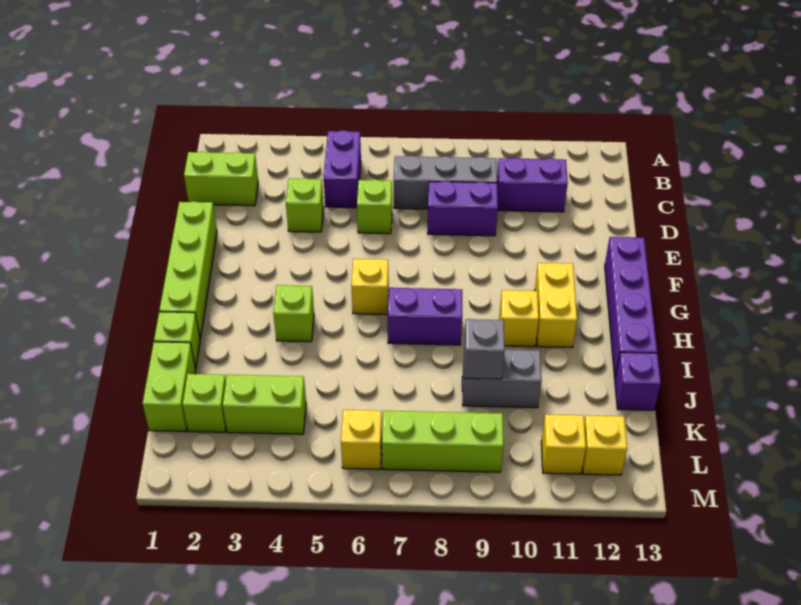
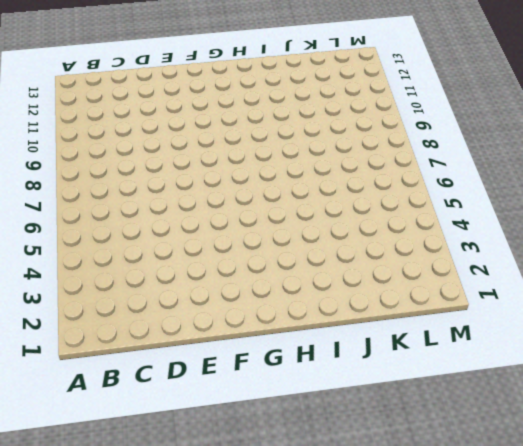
none -> purple brick B5:C5 level 1
none -> lime brick C1:C2 level 1
none -> grey brick C7:C9 level 1

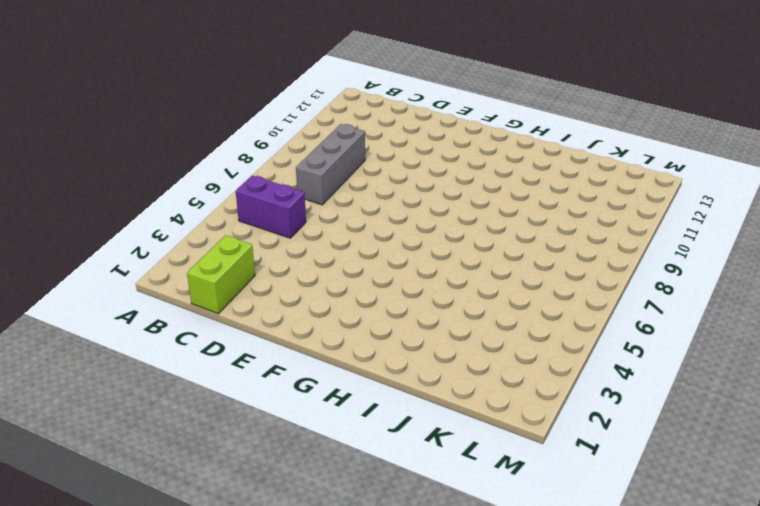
none -> purple brick C10:C11 level 1
none -> lime brick D4 level 1
none -> lime brick D6 level 1

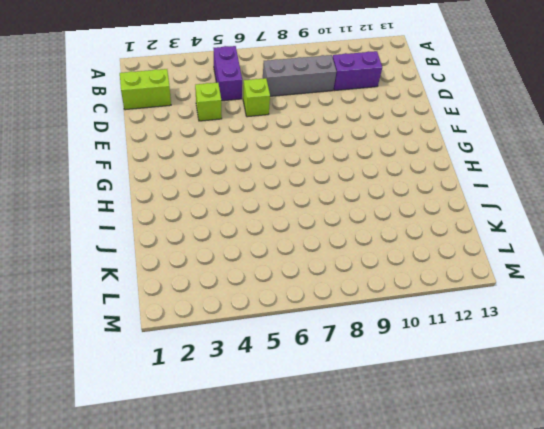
none -> purple brick D8:D9 level 1
none -> lime brick E1:H1 level 1
none -> purple brick F13:I13 level 1

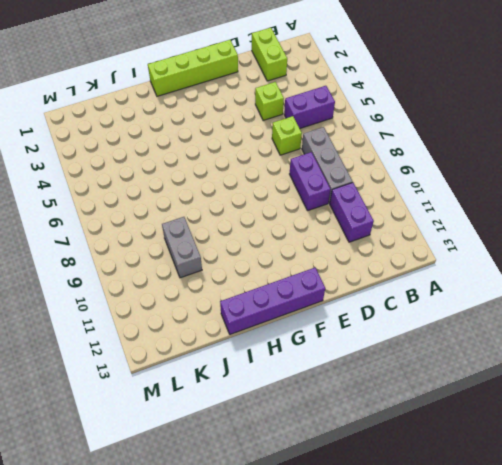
none -> yellow brick G6 level 1
none -> yellow brick G11:H11 level 1
none -> lime brick H4 level 1

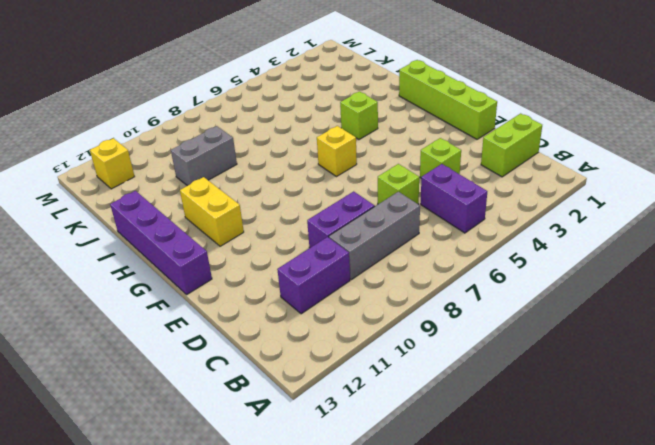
none -> purple brick H7:H8 level 1
none -> yellow brick H10 level 1
none -> lime brick I1 level 1

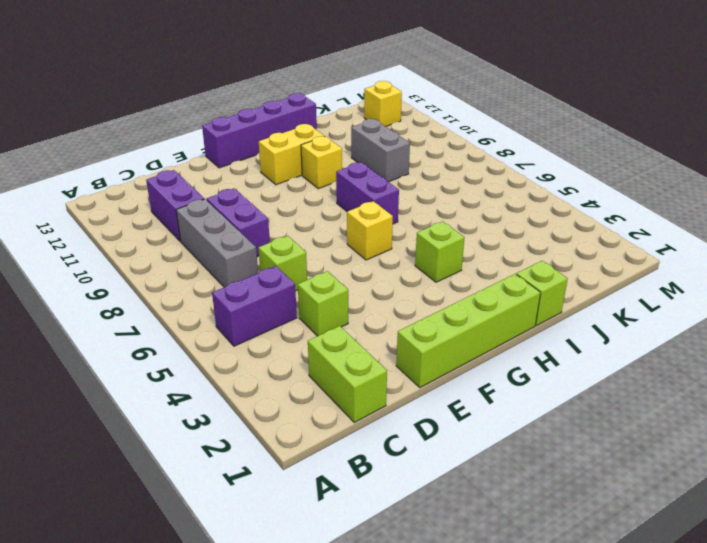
none -> lime brick J1:K1 level 1
none -> purple brick J13 level 1
none -> lime brick K2 level 1

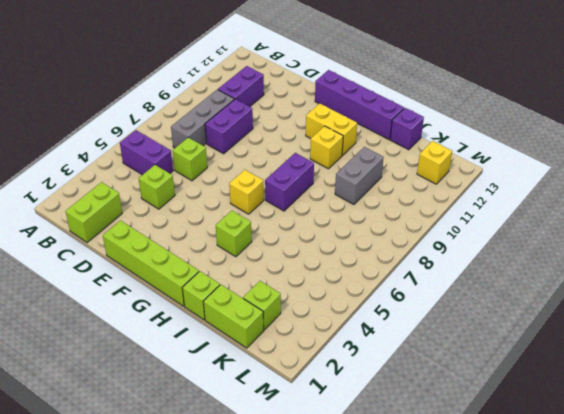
none -> lime brick K3:K4 level 1
none -> yellow brick L6 level 1
none -> lime brick L7:L9 level 1

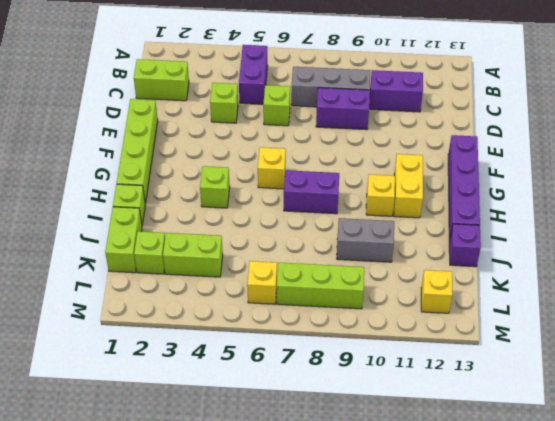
none -> yellow brick L11 level 1
none -> grey brick J9 level 2

